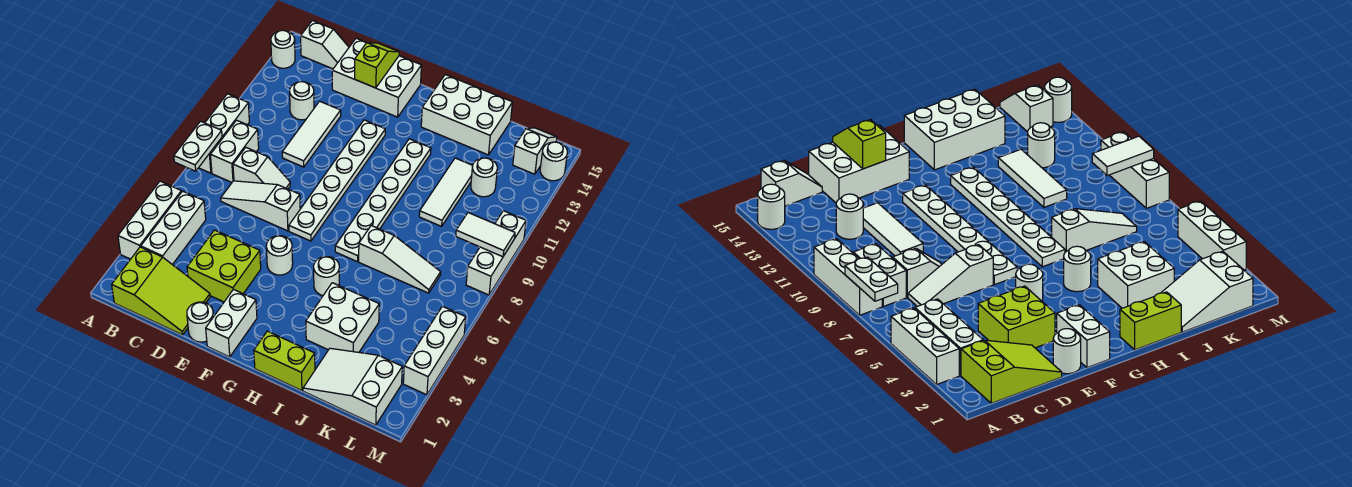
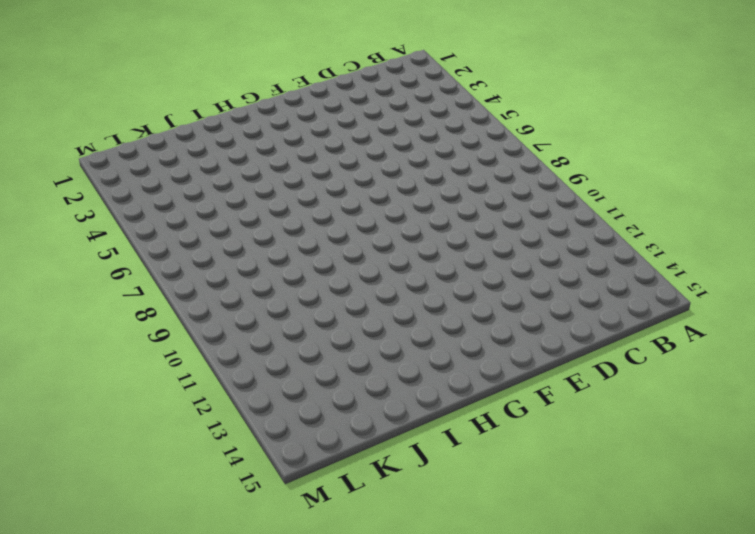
none -> white brick A3:A5 level 1
none -> white brick A8:A10 level 1
none -> white round brick A14 level 1
none -> lime slope B1:D2 level 1 top B

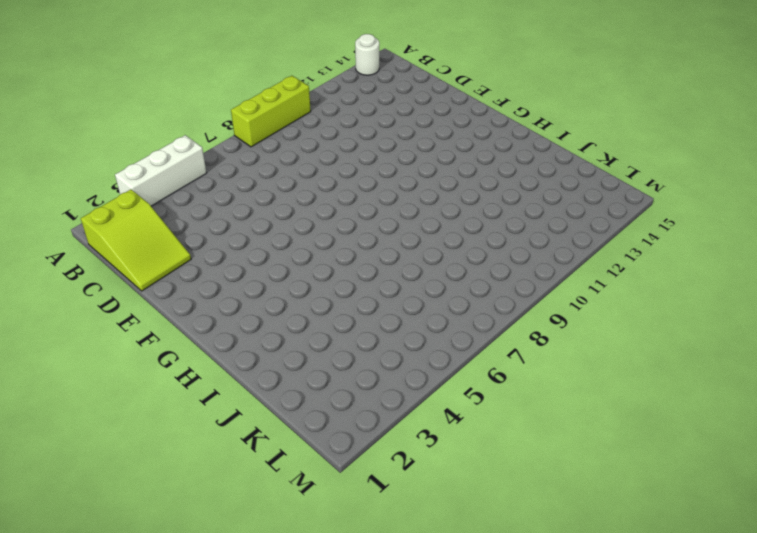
lime brick A8:A10 level 1 -> white brick A8:A10 level 1
none -> white brick B3:B5 level 1
none -> white brick B8:B9 level 1
none -> white slope B15:C15 level 1 top B
none -> white slope C7:E7 level 1 top E

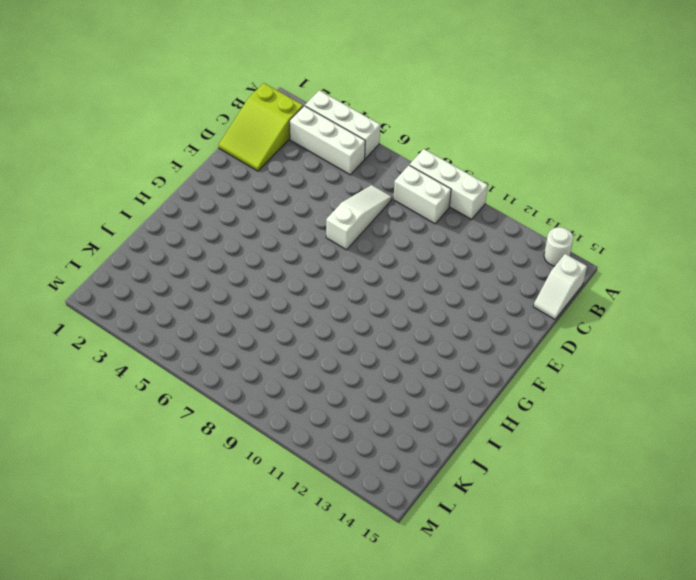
none -> white slope C8:D8 level 1 top C
none -> white round brick C12 level 1
none -> lime brick D3:E4 level 1
none -> white tile D10:D12 level 1

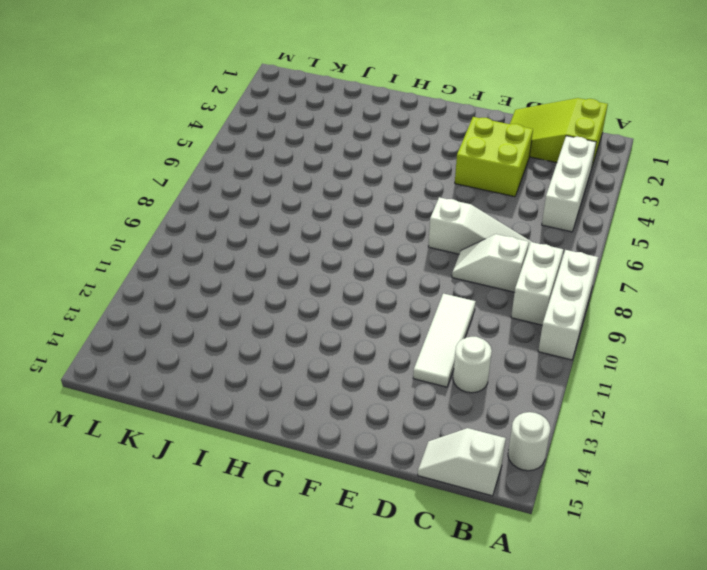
none -> white brick A3:A5 level 1
none -> white brick D14:F15 level 1
none -> white round brick E1 level 1
none -> white brick F1:F2 level 1

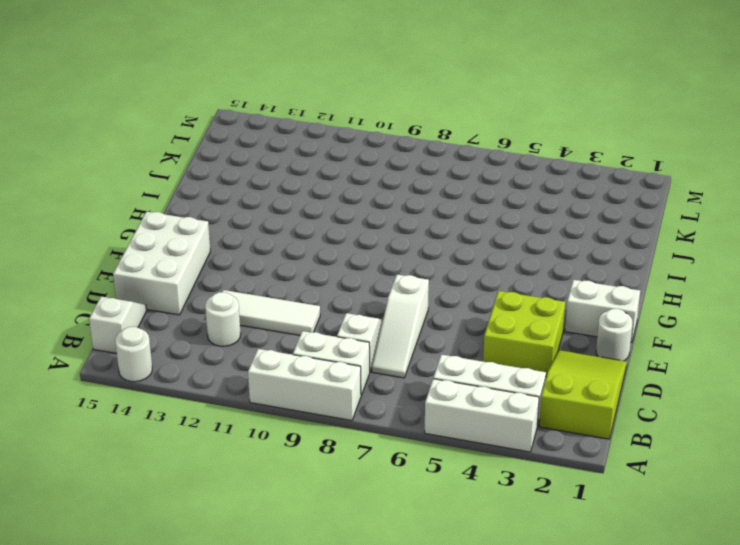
none -> white round brick F5 level 1
none -> white plate F7:F12 level 1
none -> lime brick H1:I1 level 1
none -> white round brick H5 level 1

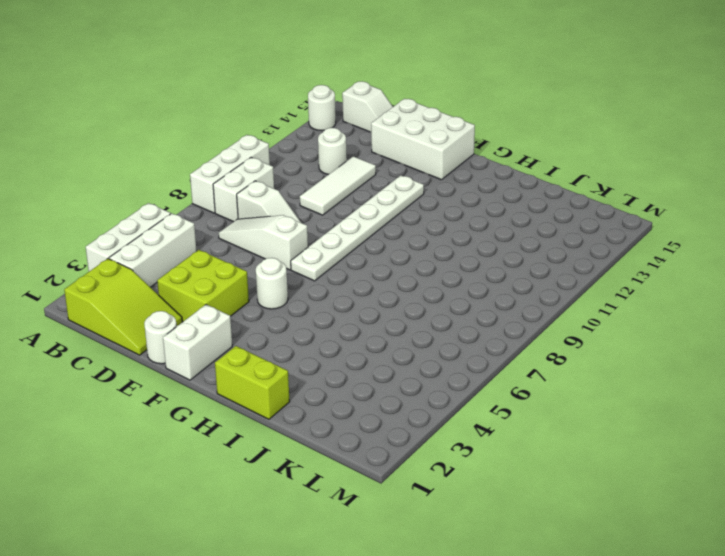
none -> white round brick H5 level 1
none -> white plate H7:H12 level 1
none -> white brick H14:J15 level 1
none -> white brick I3:J4 level 1

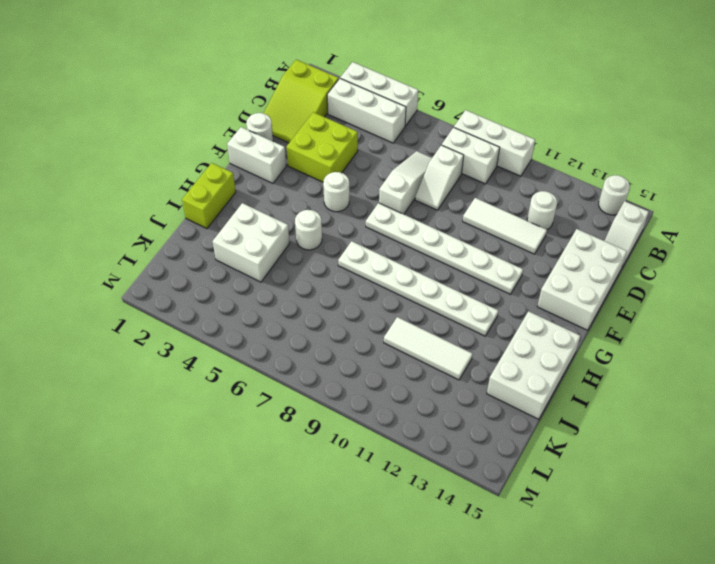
none -> white slope I7:K7 level 1 top I
none -> white slope J1:L2 level 1 top L
none -> white round brick K12 level 1
none -> white slope L14:L15 level 1 top 14

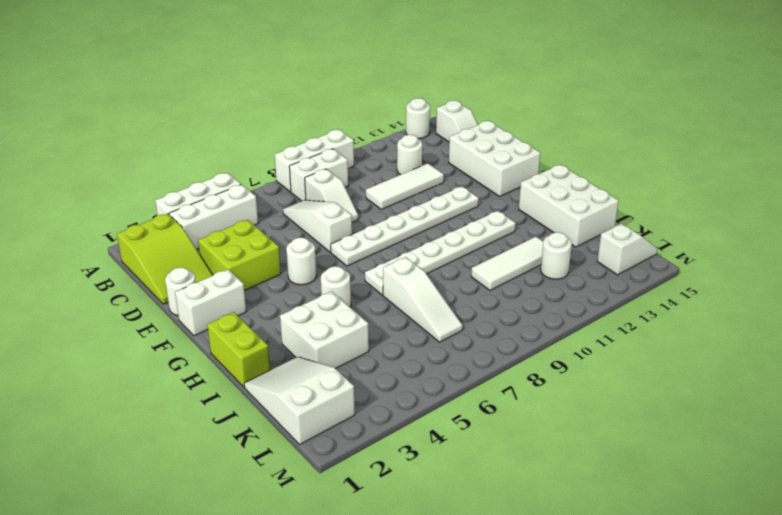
none -> white brick M3:M5 level 1
none -> white brick M8:M10 level 1
none -> white round brick M14 level 1
none -> white plate A7:A8 level 2

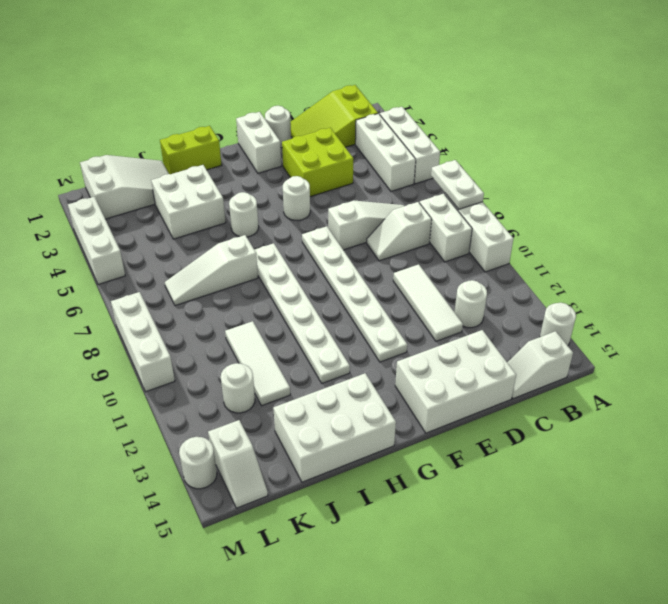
none -> lime slope E14:E15 level 2 top 14
none -> white tile L9:M9 level 2

